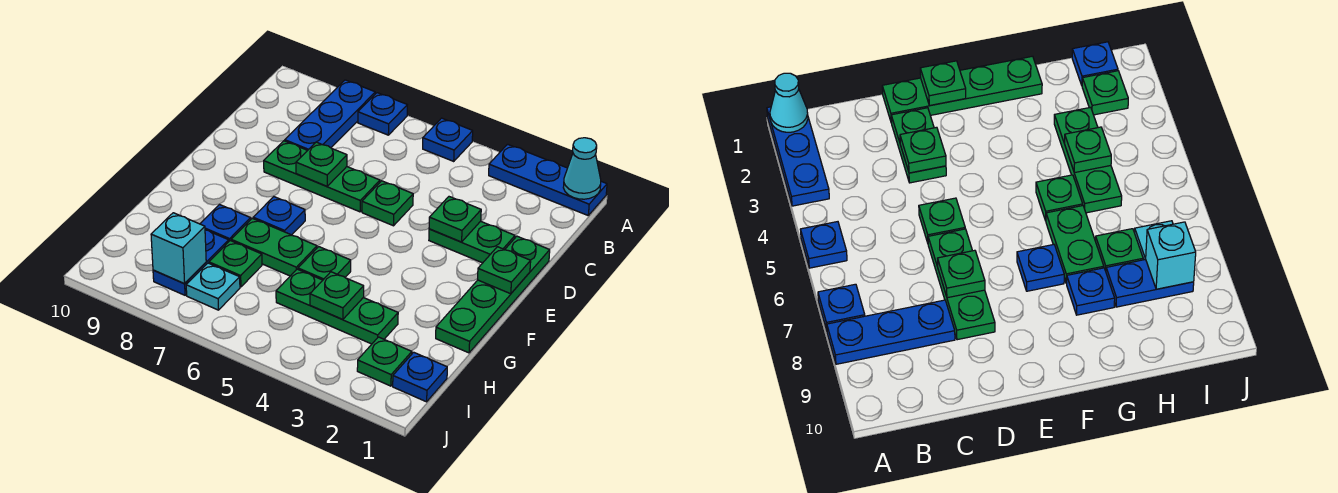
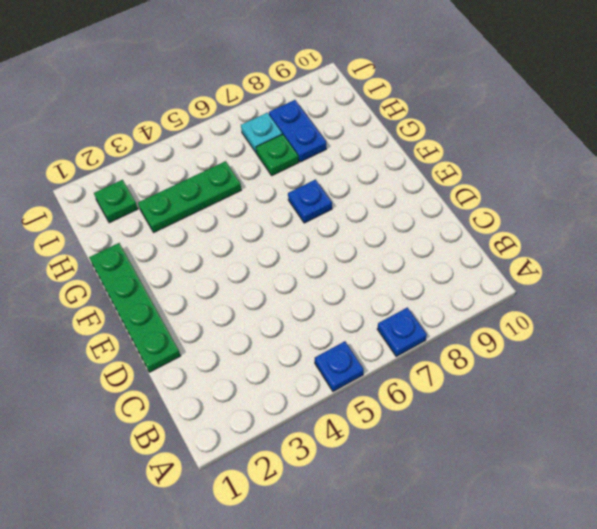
none -> blue plate A1:A3 level 1
none -> blue plate A8:C8 level 1
none -> green plate D2:D3 level 1

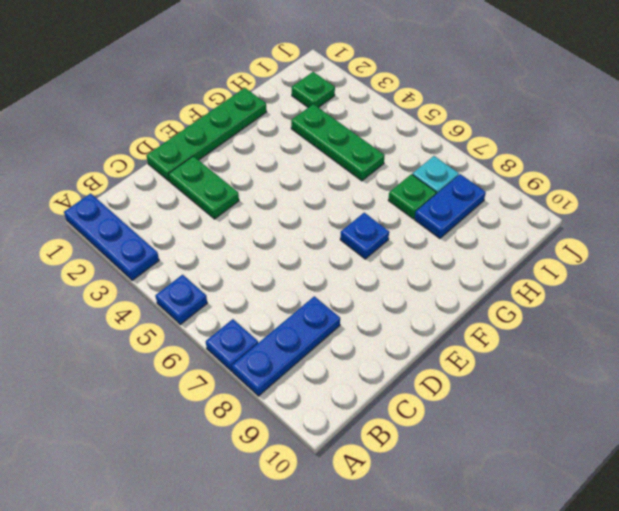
none -> green plate D5 level 1
none -> green plate D6:D8 level 1
none -> green plate G5 level 1

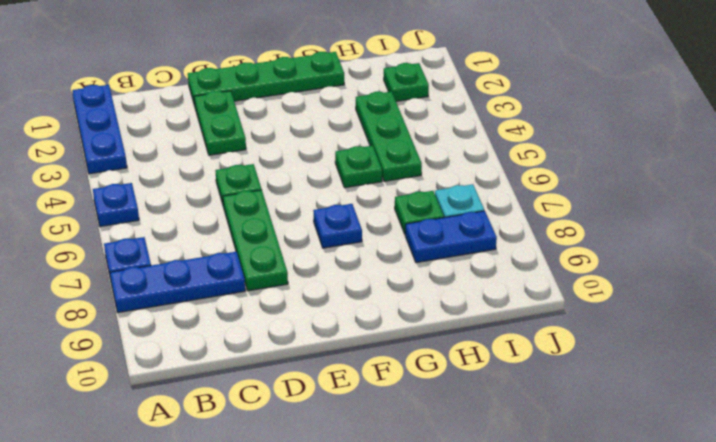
none -> green plate G6:G7 level 1
none -> blue plate G8 level 1
none -> blue plate I1 level 1

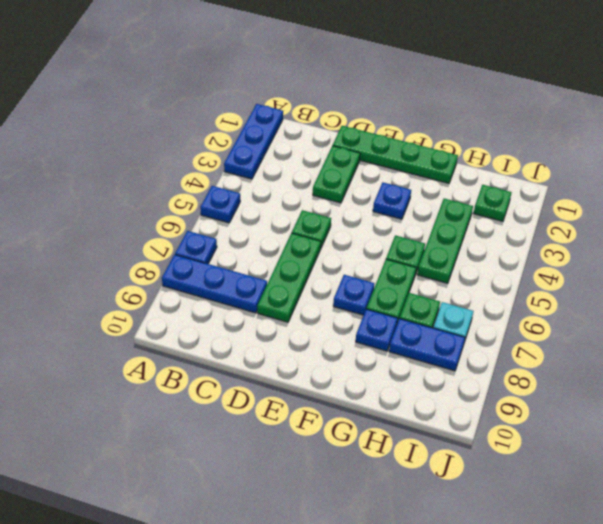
blue plate F3 level 1 -> blue plate I1 level 1
none -> cyan cone A1 level 2
none -> green plate D3 level 2
none -> green plate D7 level 2

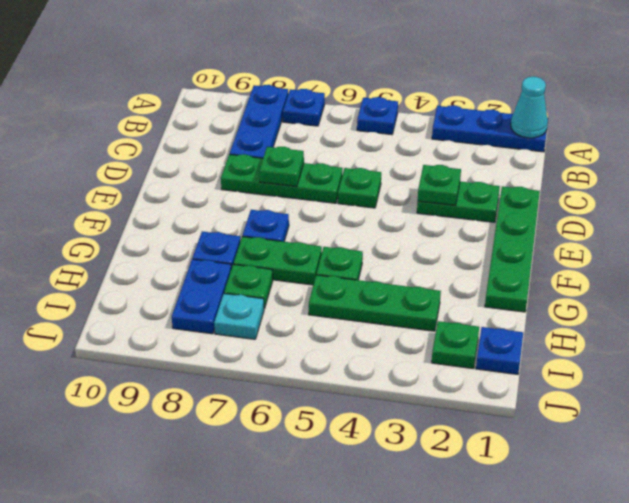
none -> green plate E1 level 2
none -> green plate H4 level 2
none -> cyan brick I8 level 2

